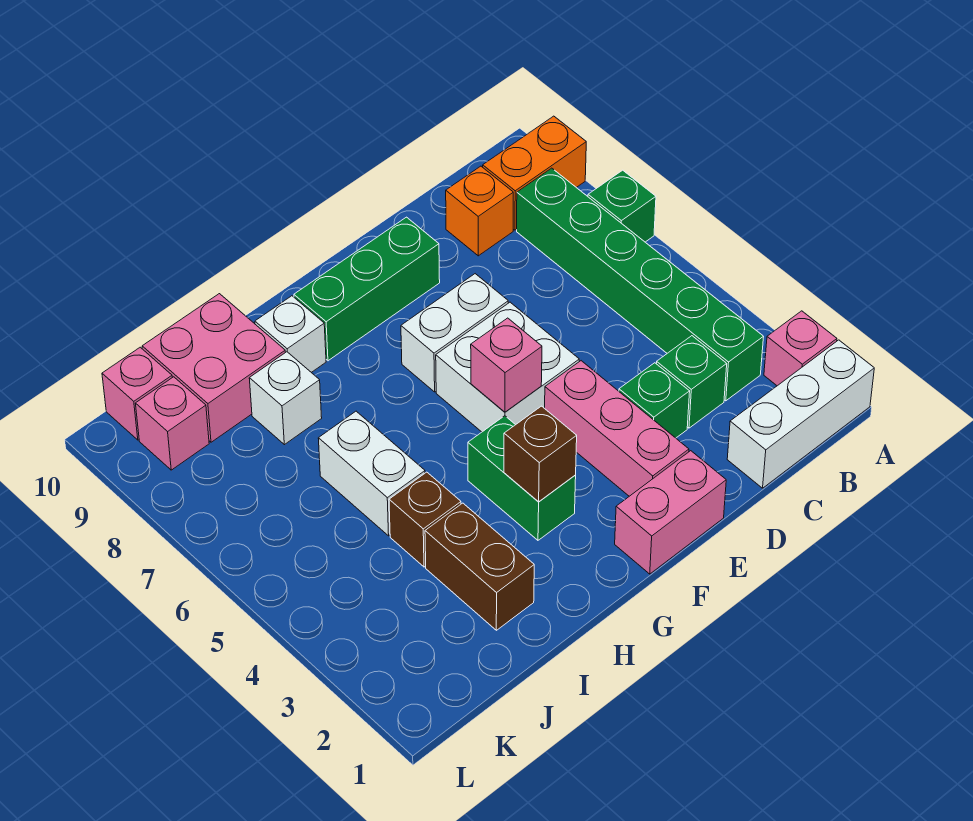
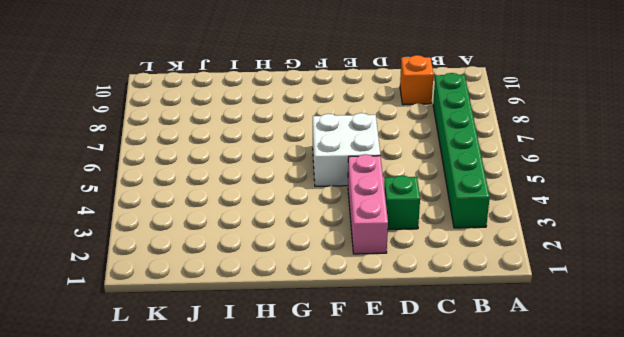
none -> white brick A1:C1 level 1
none -> pink brick A2 level 1
none -> green brick A7 level 1

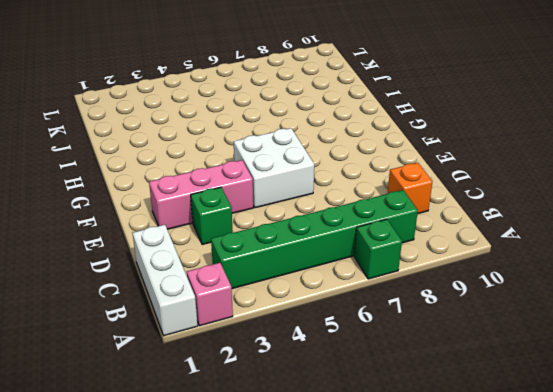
none -> orange brick A9:B9 level 1
none -> green brick C3 level 1
none -> pink brick E1:F1 level 1

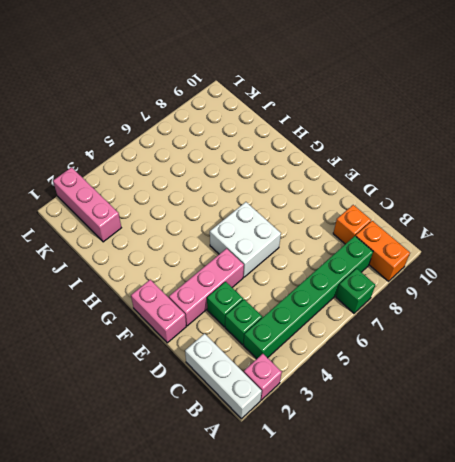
pink brick J2:L2 level 1 -> none
none -> white brick E7:F7 level 1
none -> green brick E9:G9 level 1
none -> green brick G3:G4 level 1

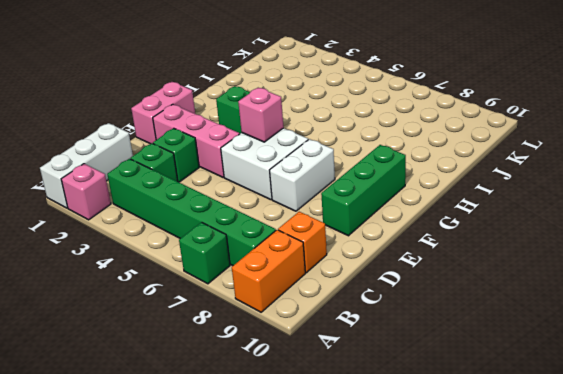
none -> white brick H9 level 1
none -> brown brick I2:I3 level 1
none -> brown brick I4 level 1

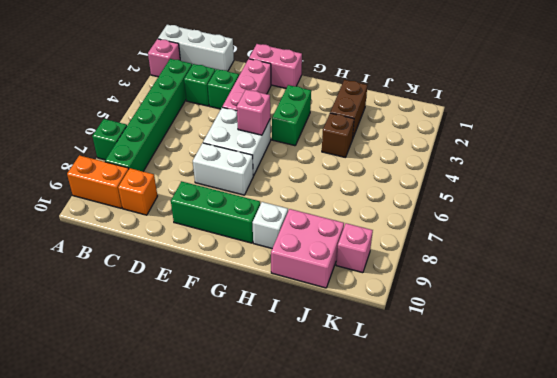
none -> white brick I5:I6 level 1
none -> white brick I8 level 1
none -> pink brick K10 level 1

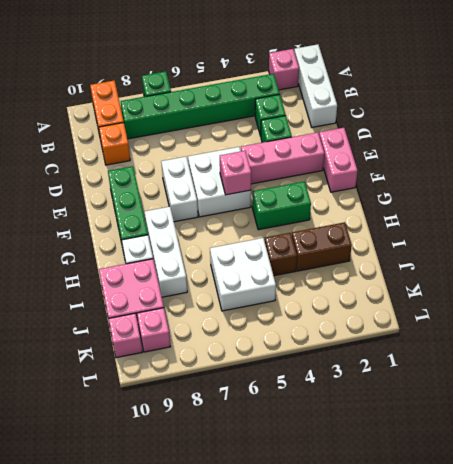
white brick G8:I8 level 1 -> white brick I8 level 1
white brick I5:J6 level 1 -> white brick I5:I6 level 1
none -> brown brick G3 level 2

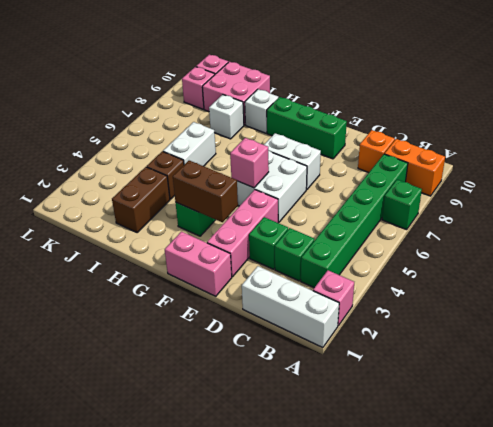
brown brick F3:G3 level 2 -> brown brick G3 level 2

